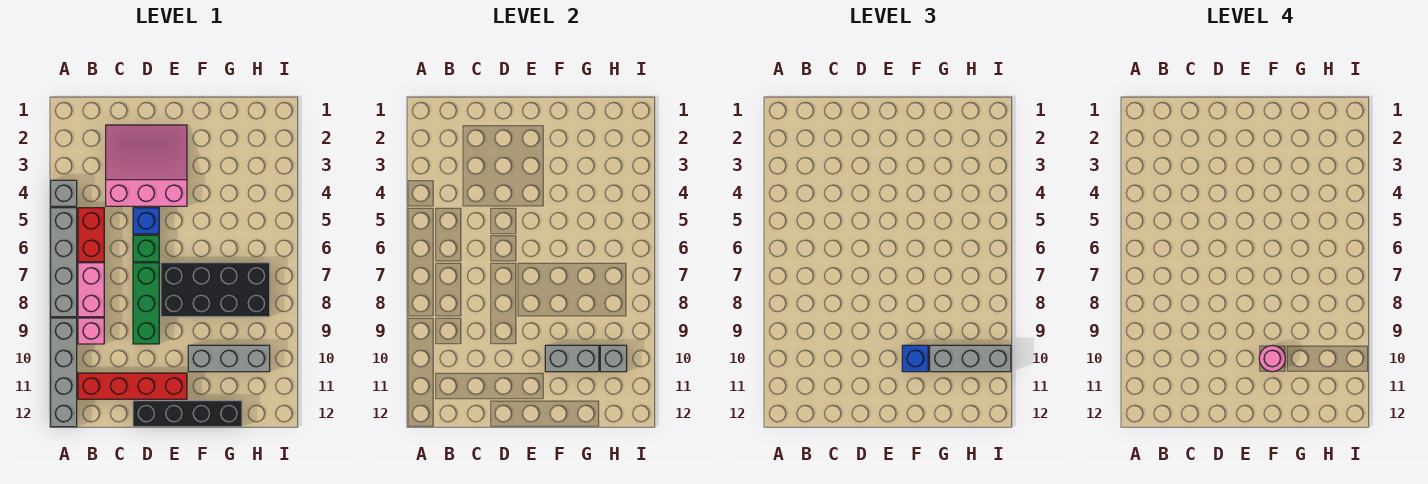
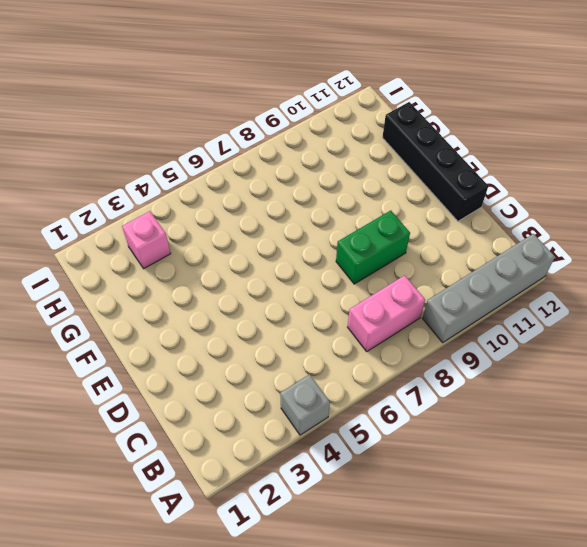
green brick D8:D9 level 1 -> green brick D7:D9 level 1
pink brick H3 level 1 -> pink brick B9 level 1
none -> grey brick A5:A8 level 1
none -> red brick B5:B6 level 1
none -> red brick B11:E11 level 1

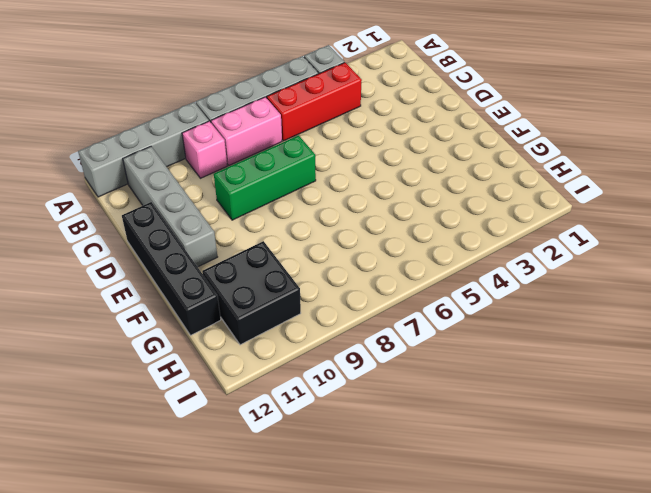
red brick B4:B6 level 1 -> red brick B5:B6 level 1
grey brick B11:E11 level 1 -> red brick B11:E11 level 1
black brick G10:H11 level 1 -> grey brick F10:H10 level 1
none -> pink slope C2:E4 level 1 top 4
none -> blue brick D5 level 1
none -> green brick D6 level 1

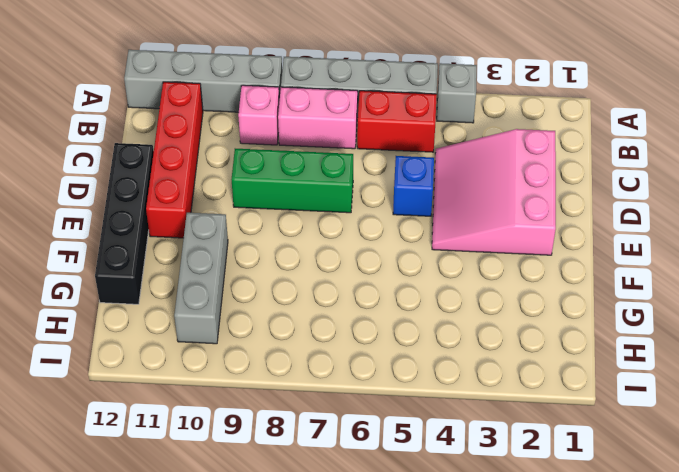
pink slope C2:E4 level 1 top 2 -> pink slope C2:E4 level 1 top 4
none -> green brick D6 level 1
none -> black brick E7:H8 level 1
none -> grey brick F10:G10 level 2

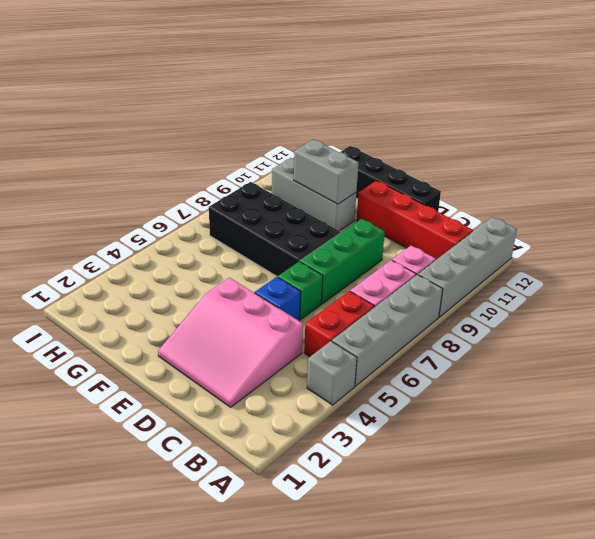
none -> grey brick H10 level 2
none -> blue brick F10 level 3
none -> grey brick G10:I10 level 3

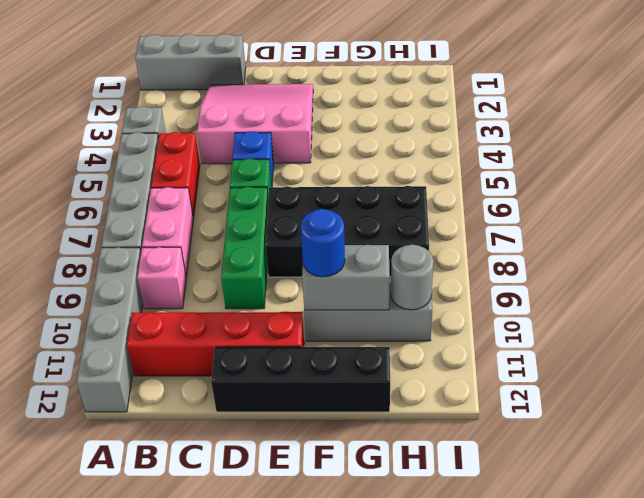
grey brick A1:C1 level 1 -> grey brick G10:I10 level 3
blue round brick F10 level 3 -> blue brick F10 level 3
grey round brick H10 level 2 -> grey brick H10 level 2
none -> pink round brick F10 level 4

